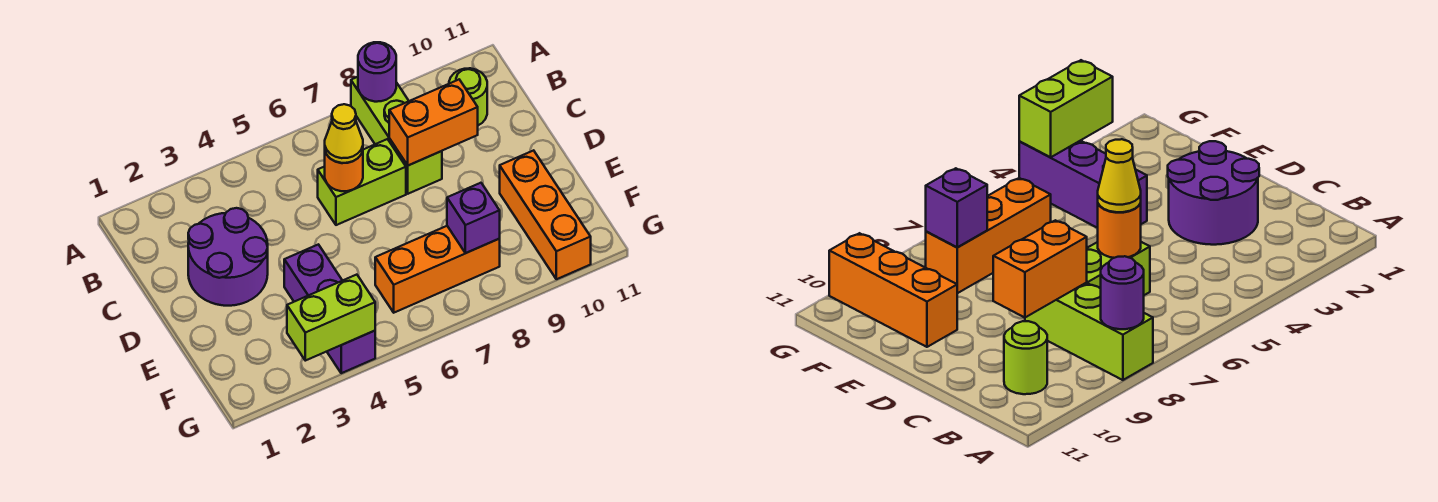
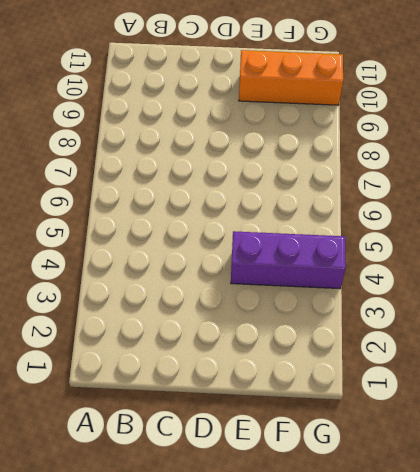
none -> lime brick A8:C8 level 1
none -> lime round brick B10 level 1
none -> purple round brick C2:D3 level 1

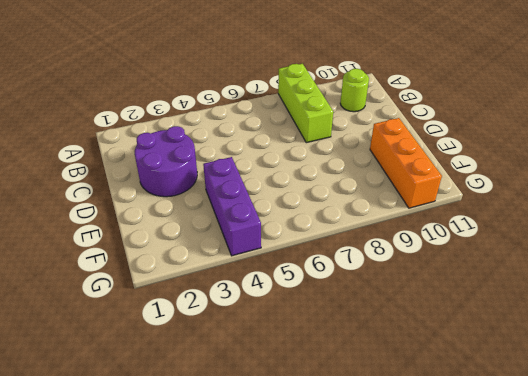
none -> lime brick C6:C7 level 1
none -> orange brick F6:F8 level 1
none -> purple round brick A8 level 2

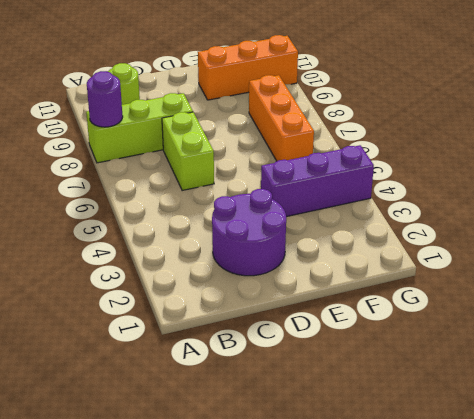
none -> orange round brick C6 level 2
none -> orange brick C8:C9 level 2
none -> purple brick F8 level 2

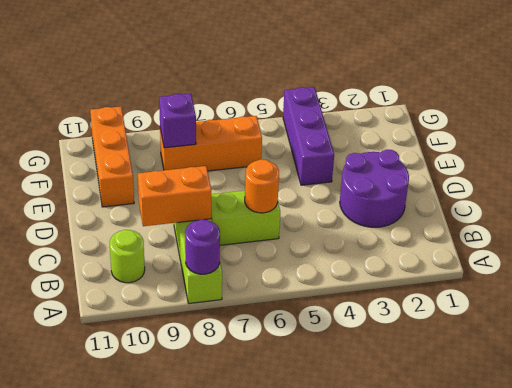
none -> lime brick G3:G4 level 2
none -> yellow cone C6 level 3

